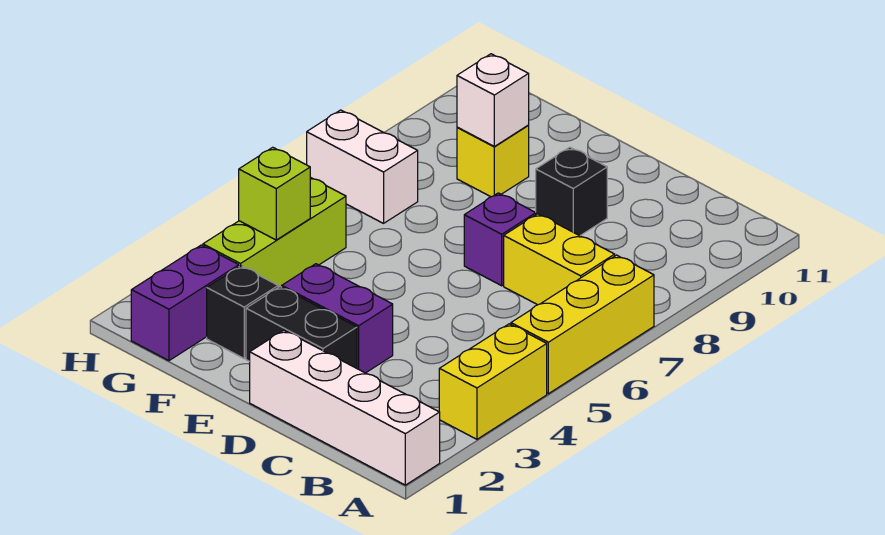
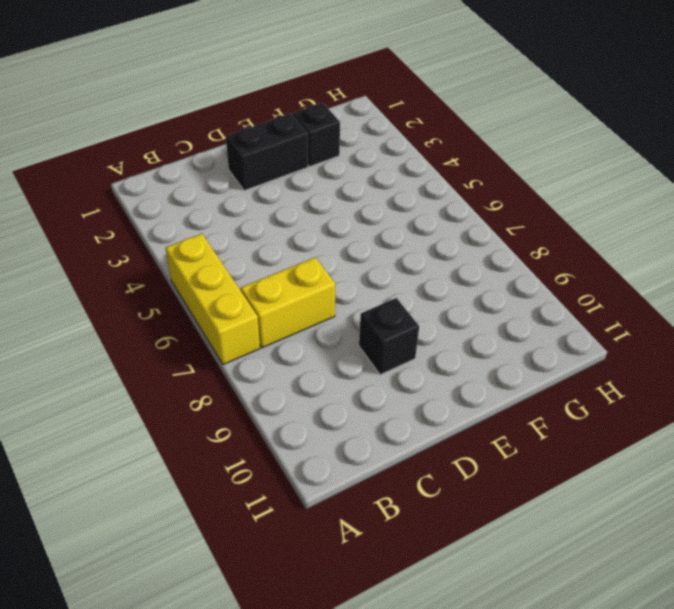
none -> white brick A1:D1 level 1
none -> yellow brick A3:A4 level 1
none -> purple brick D3:E3 level 1

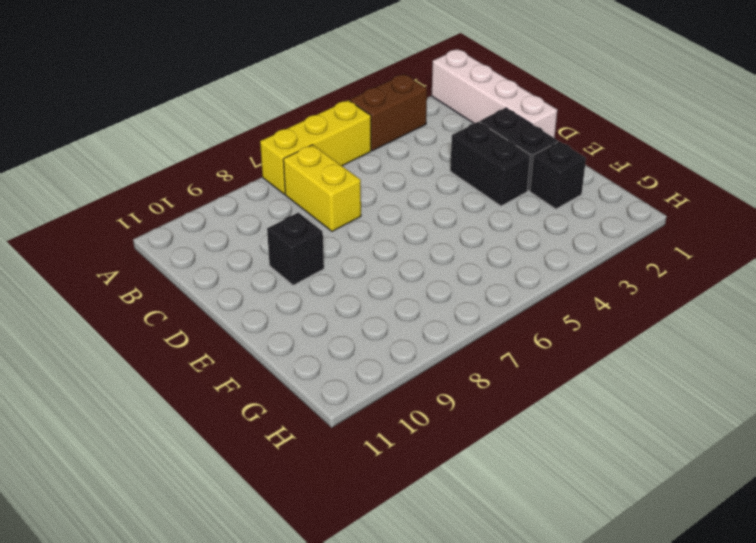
brown brick A3:A4 level 1 -> yellow brick A3:A4 level 1
black brick D3:E3 level 1 -> purple brick D3:E3 level 1
none -> purple brick D7 level 1
none -> yellow brick F9 level 1
none -> purple brick G1:G2 level 1

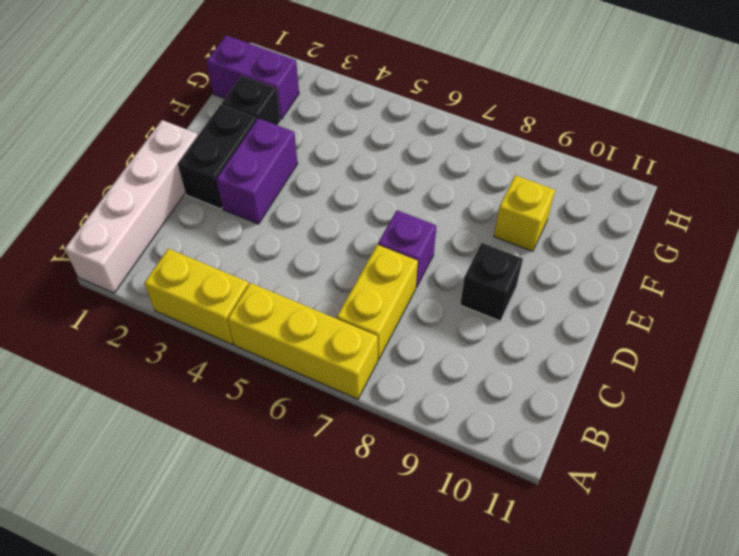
none -> lime brick G3:G5 level 1
none -> white brick G7:H7 level 1
none -> white brick F9 level 2

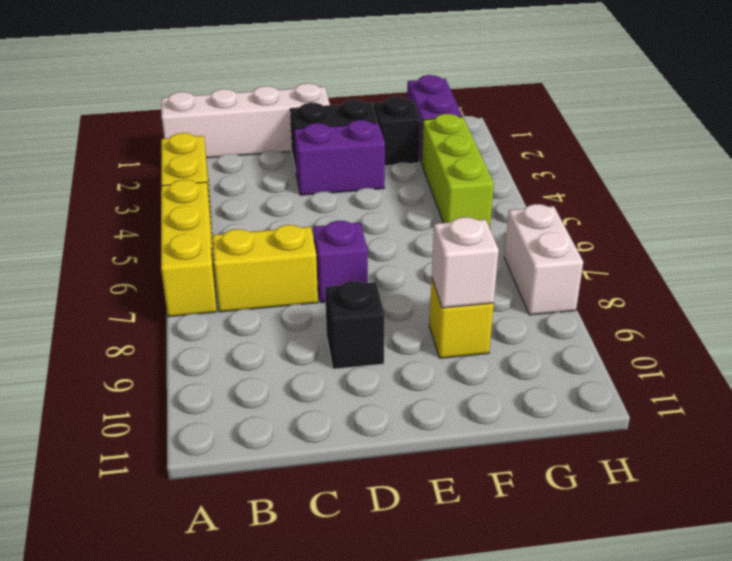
white brick H7:H8 level 1 -> white brick G7:H7 level 1
none -> lime brick G4 level 2

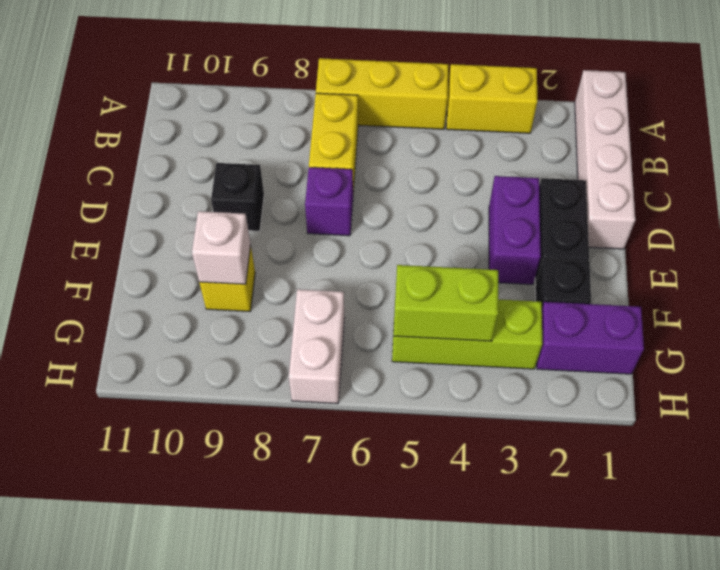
lime brick G4:G5 level 2 -> lime brick G4 level 2

